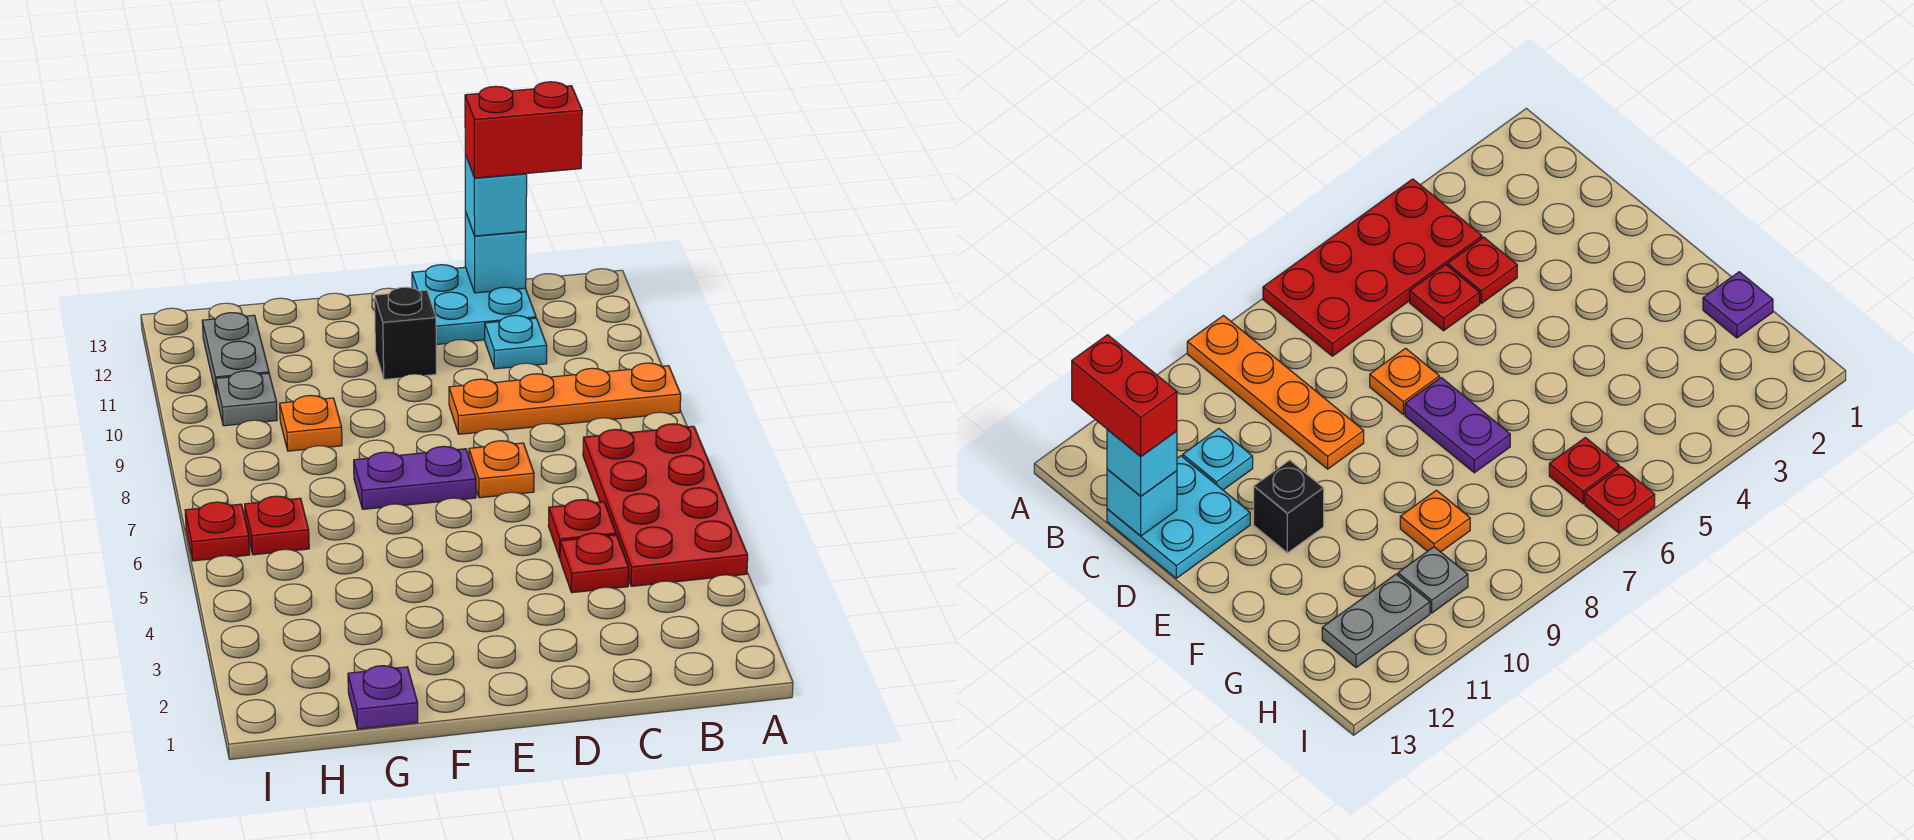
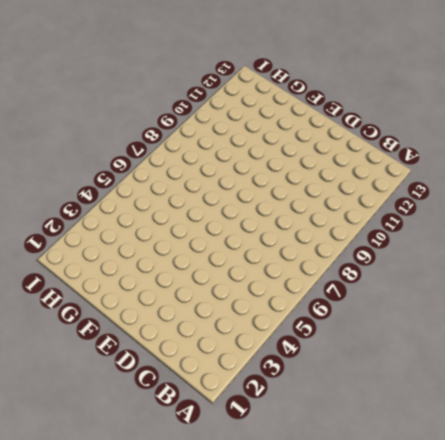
none -> red plate A4:B7 level 1
none -> orange plate A9:D9 level 1
none -> red plate C4 level 1

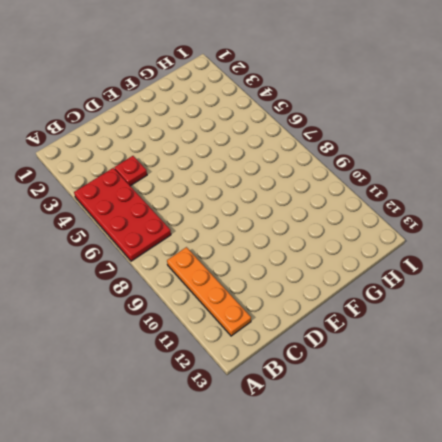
orange plate B9:B12 level 1 -> orange plate A9:D9 level 1
none -> red plate C5 level 1
none -> cyan plate C11 level 1
none -> cyan plate C12:D13 level 1

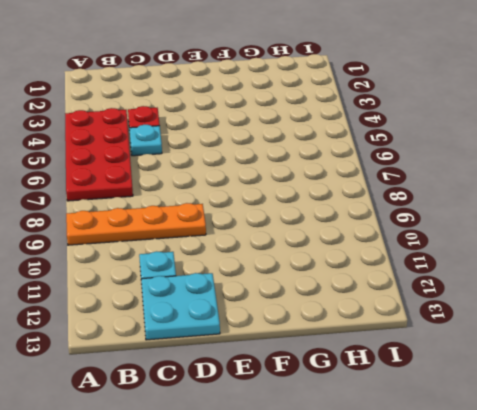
cyan plate C5 level 1 -> red plate C5 level 1
none -> orange plate D7 level 1
none -> purple plate E7:F7 level 1
none -> black brick E11 level 1

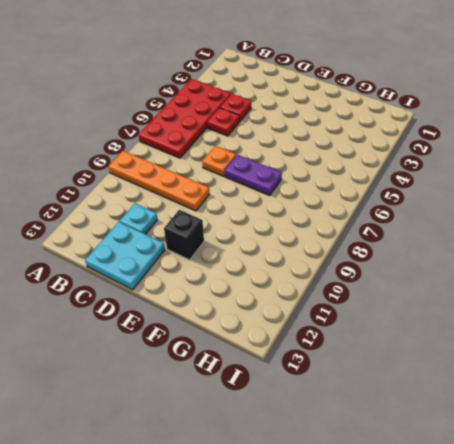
none -> purple plate G1 level 1
none -> orange plate G9 level 1
none -> red plate H6 level 1

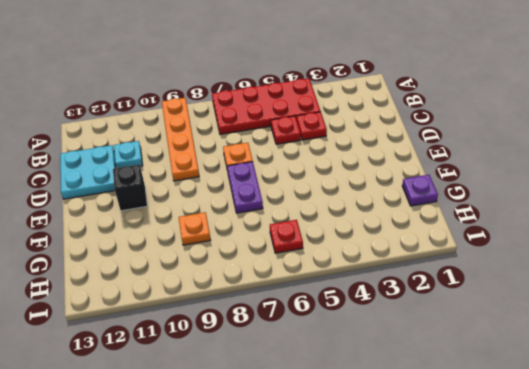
none -> grey plate H10 level 1
none -> grey plate H11:H12 level 1
none -> red plate I6 level 1

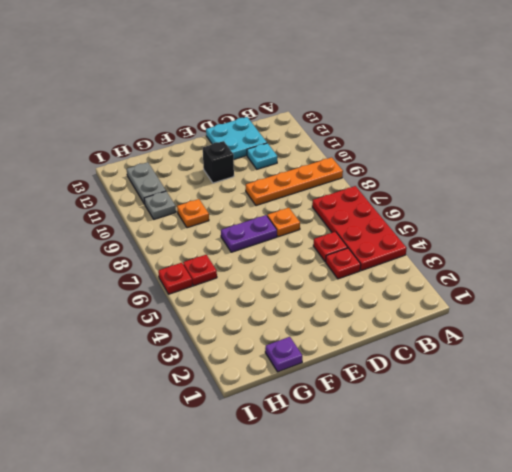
none -> cyan brick C13 level 2
none -> cyan brick C13 level 3
none -> red brick B13:C13 level 4

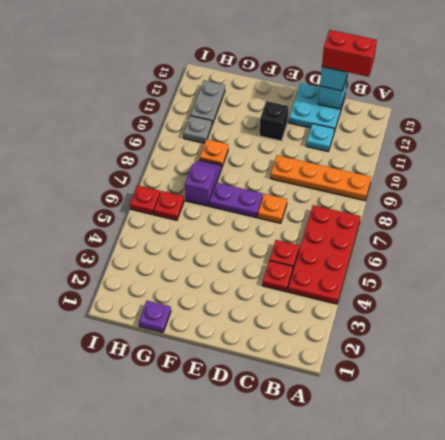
purple slope G7:G8 level 1 top 7 -> none

